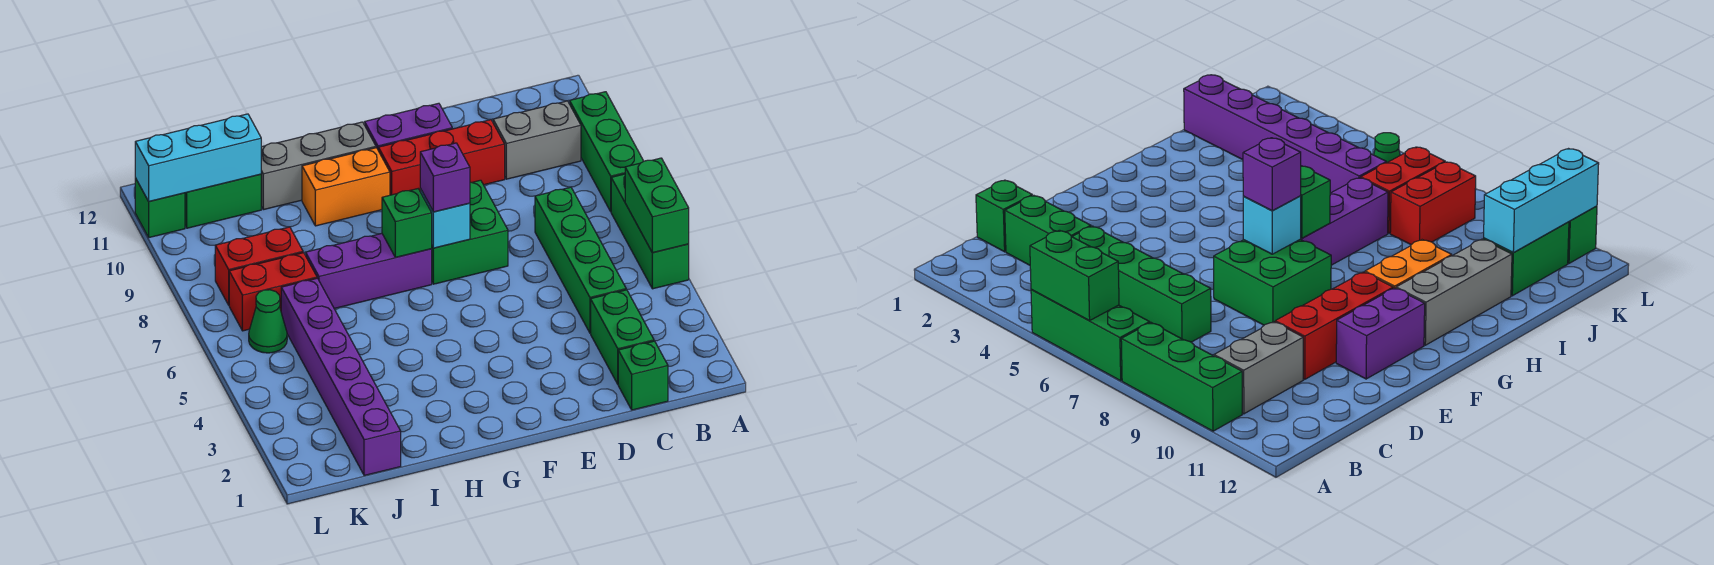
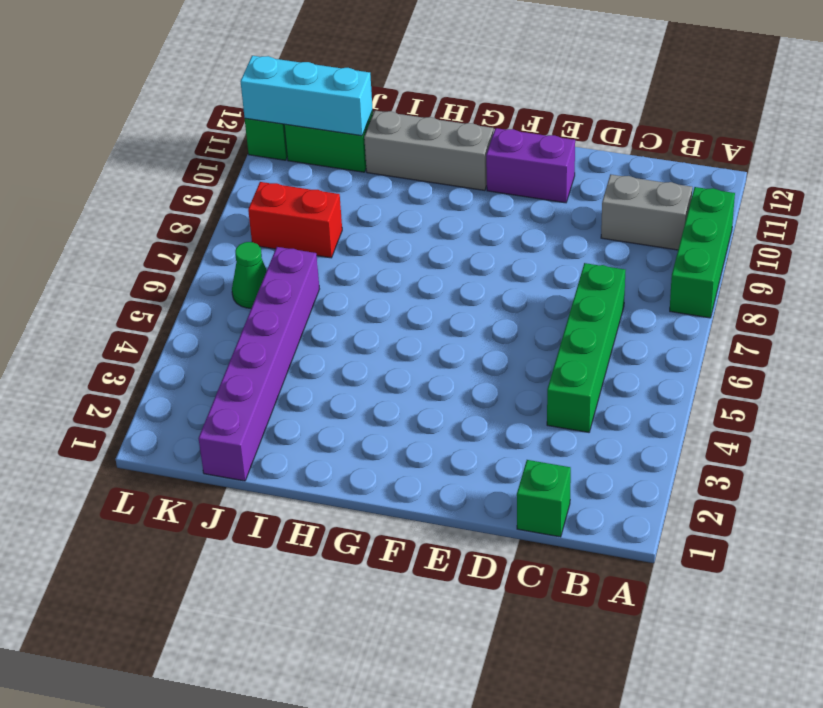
none -> green brick A5:A7 level 1
none -> green brick C2:C3 level 1
none -> red brick D10:F10 level 1

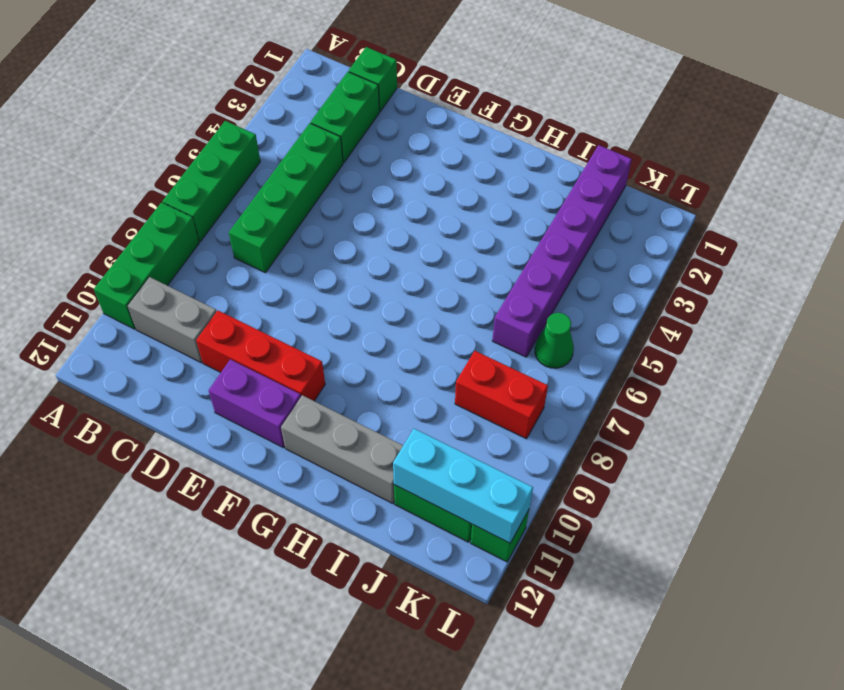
none -> green brick E7:F8 level 1
none -> purple brick G7:I7 level 1
none -> orange brick G10:H10 level 1

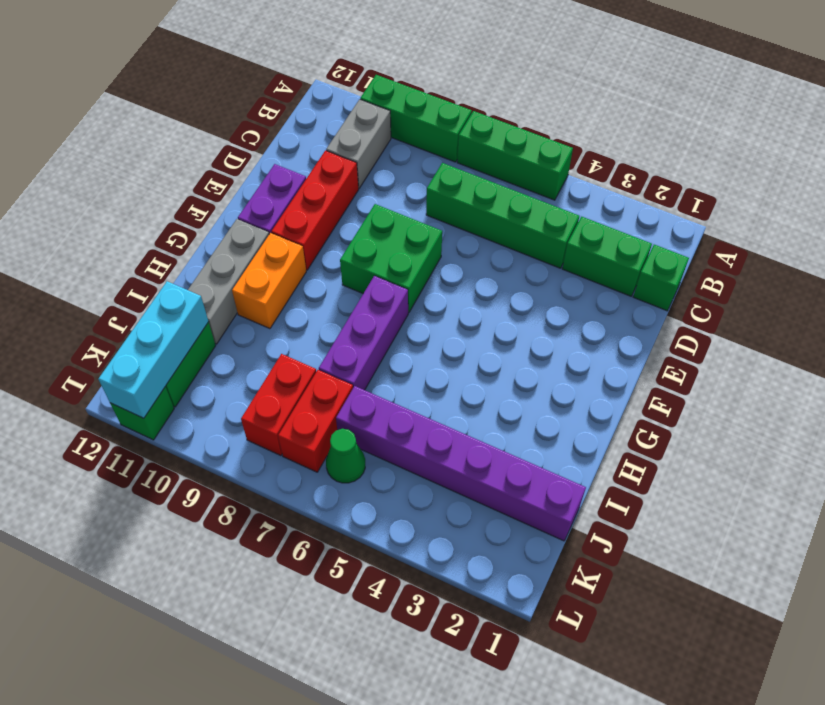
none -> green brick A5:A6 level 2
none -> cyan brick F7 level 2
none -> green brick G7 level 2

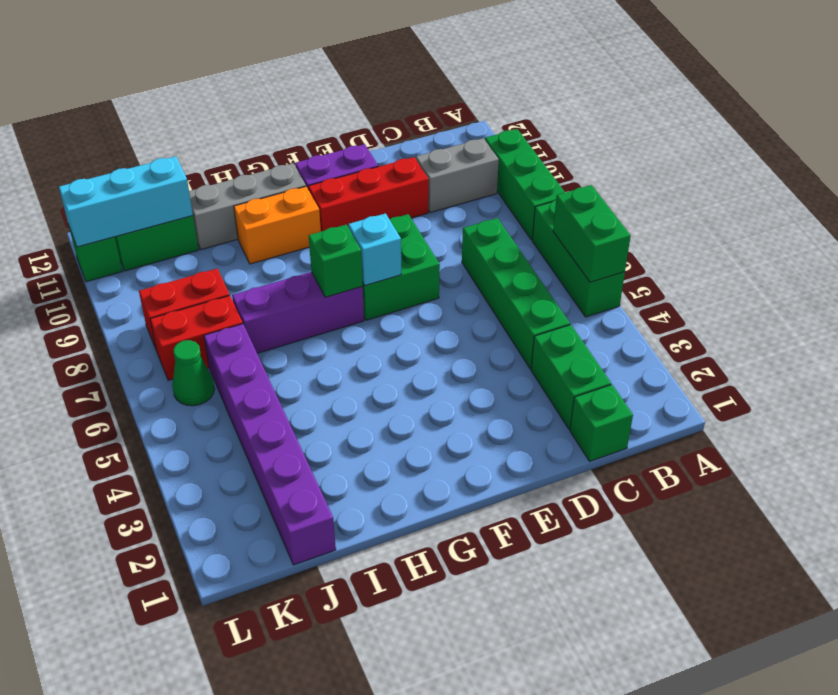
none -> purple brick F7 level 3

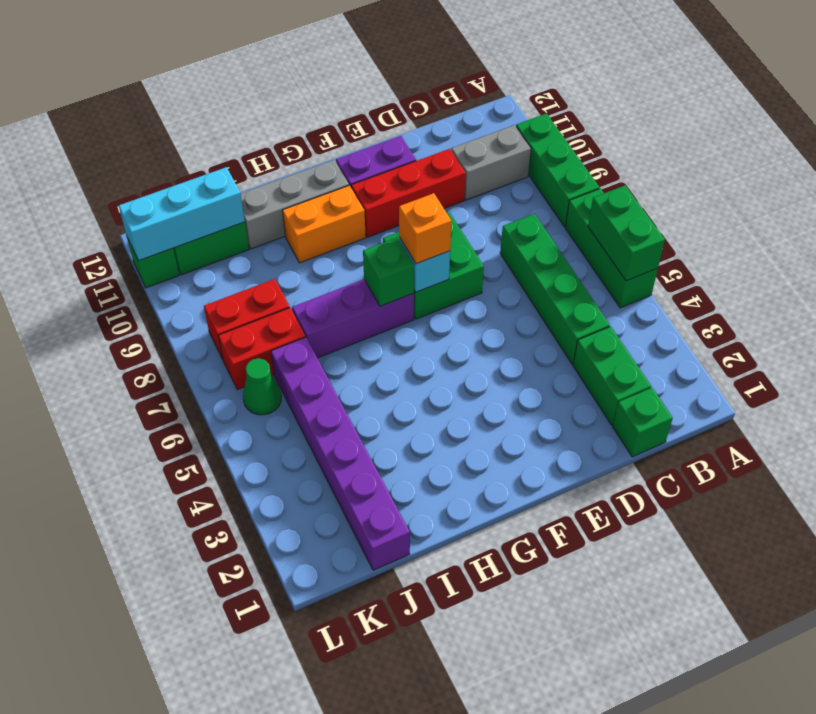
orange brick F7 level 3 -> purple brick F7 level 3

